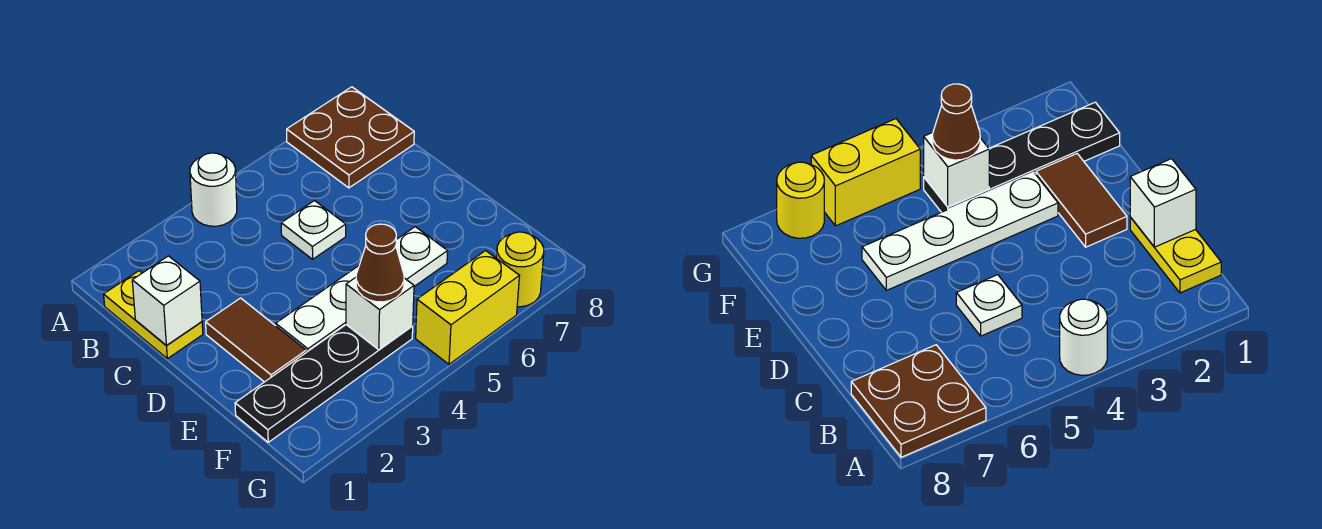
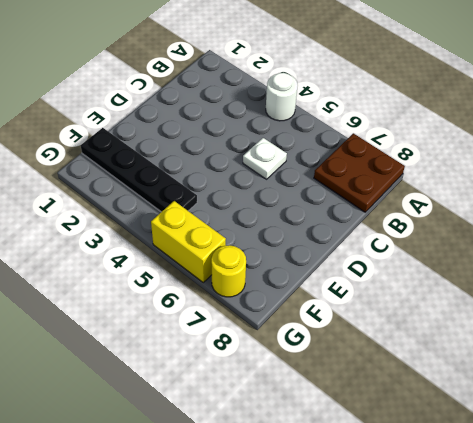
none -> yellow plate B1:C1 level 1
none -> brown tile D2:E2 level 1
none -> white plate E3:E6 level 1

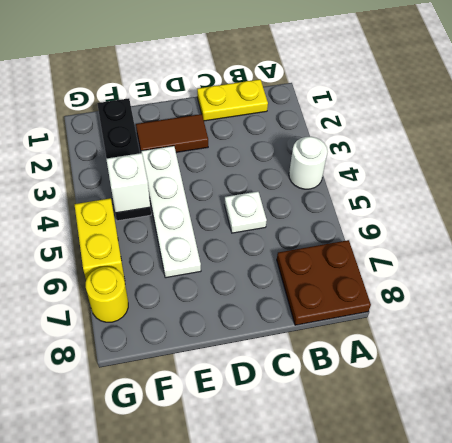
none -> white brick C1 level 2
none -> brown cone F4 level 3

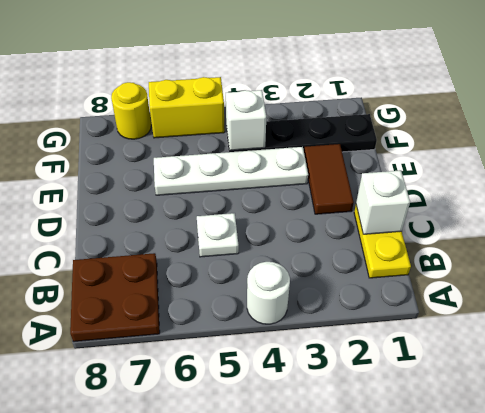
none -> brown cone F4 level 3

